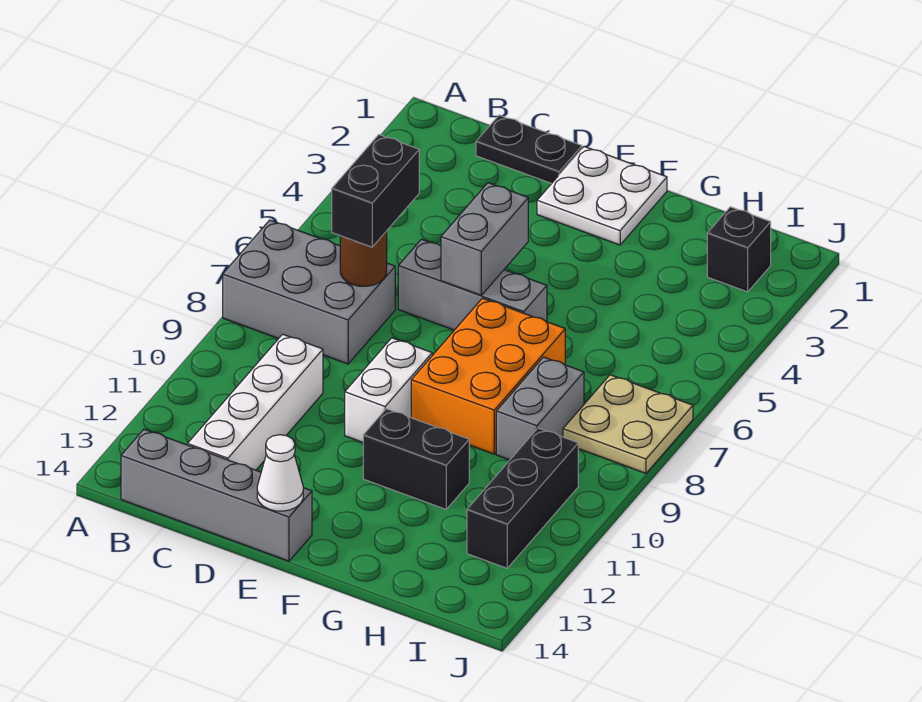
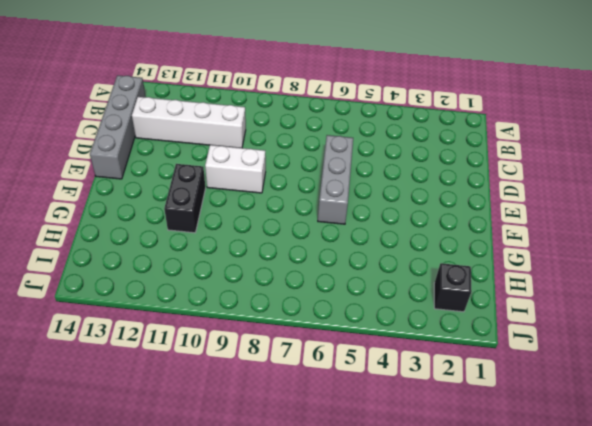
none -> grey brick A7:C8 level 1
none -> black plate C1:D1 level 1
none -> white plate E1:F2 level 1

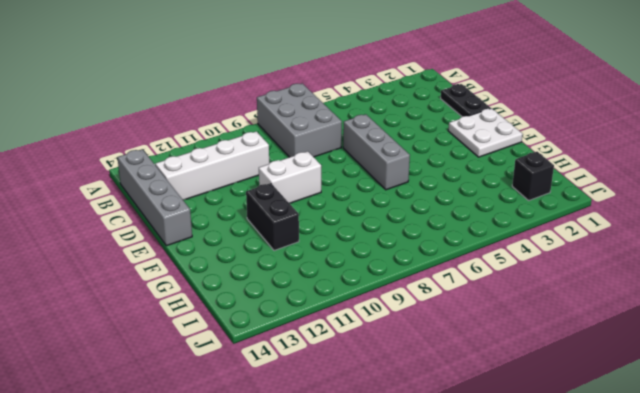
none -> orange brick F7:G9 level 1
none -> grey brick H8:H9 level 1
none -> tan plate I7:J8 level 1

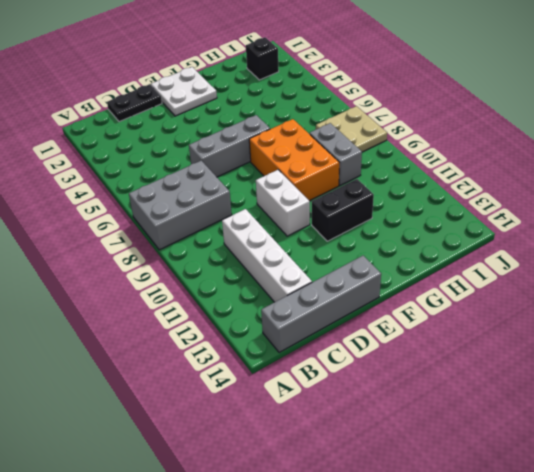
none -> black brick I10:I12 level 1
none -> brown round brick C7 level 2
none -> grey brick E5:E6 level 2

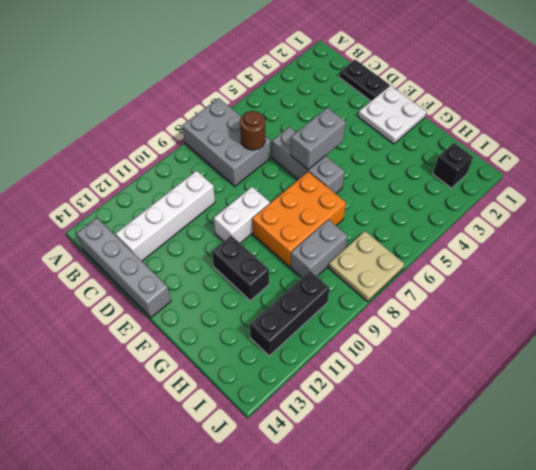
none -> white cone E14 level 2
none -> black brick C6:C7 level 3

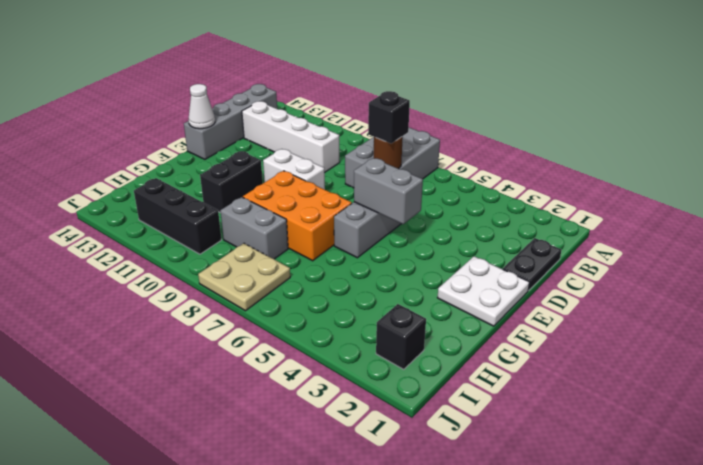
black brick C7 level 3 -> black brick C6:C7 level 3

